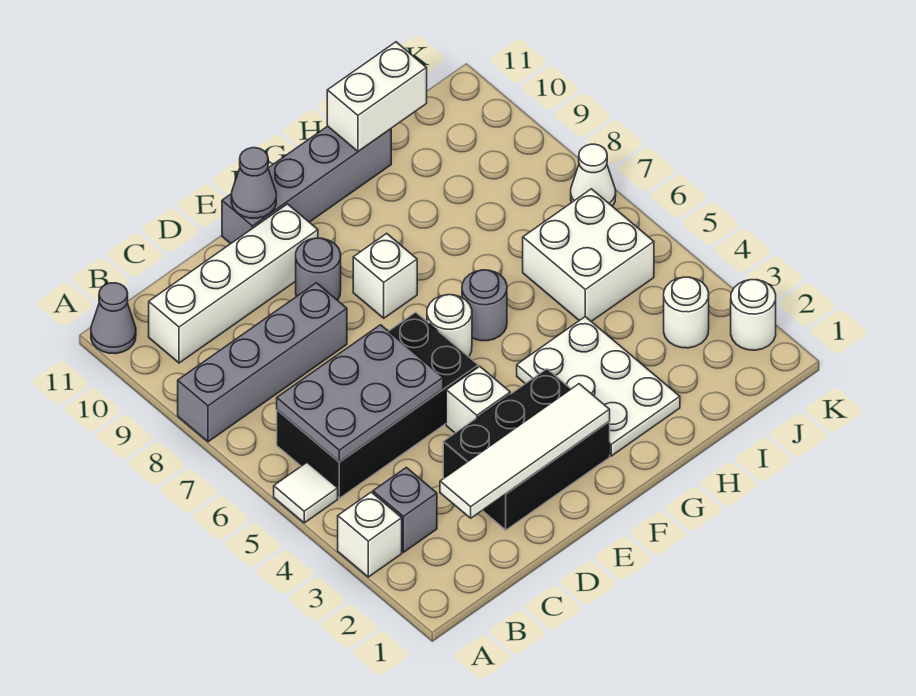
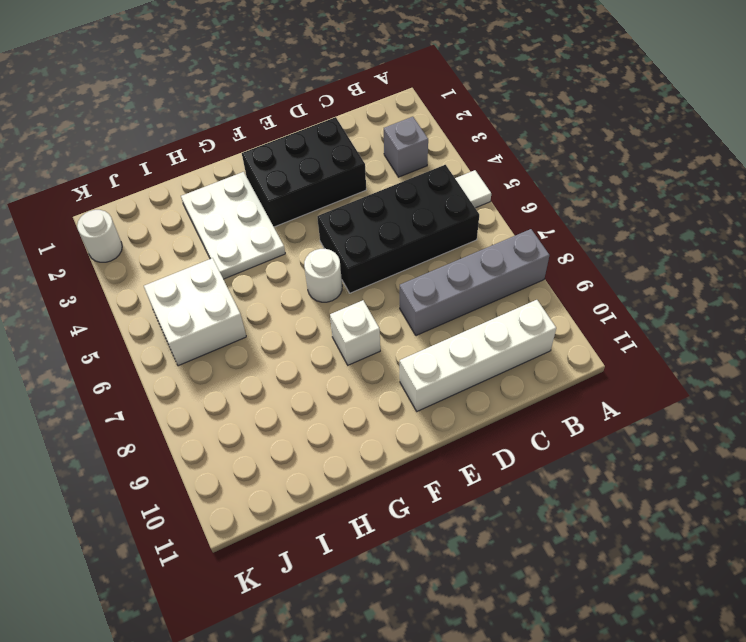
none -> white brick A3 level 1
none -> grey cone A11 level 1
none -> white brick E4 level 1

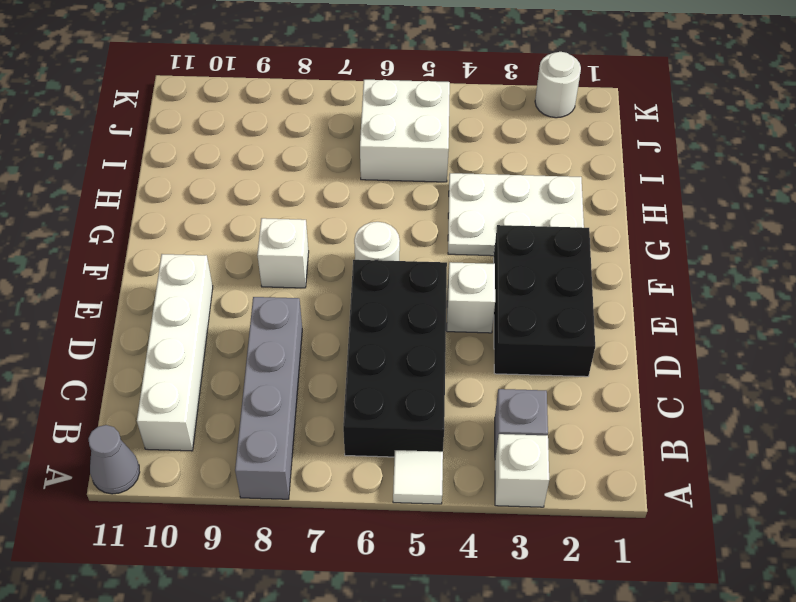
none -> grey round brick E9 level 1
none -> grey brick E11:H11 level 1
none -> grey round brick G6 level 1

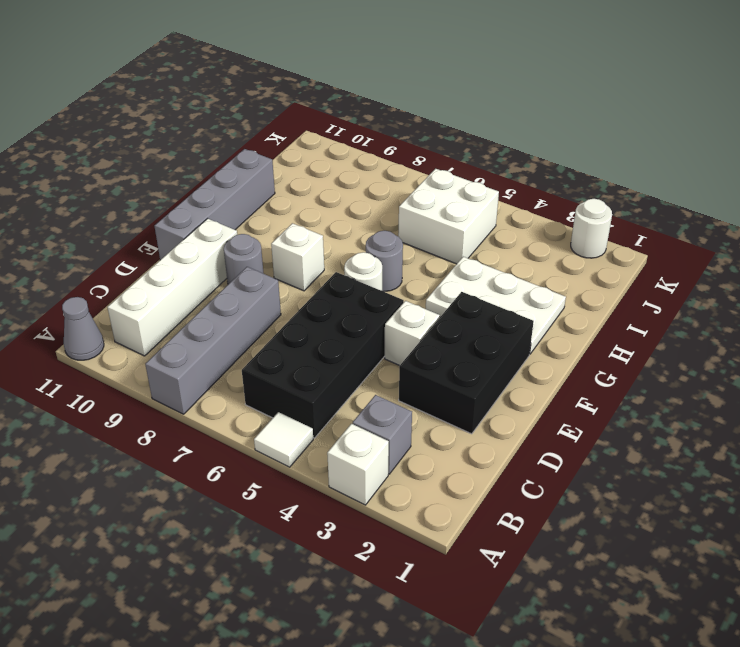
none -> white round brick J3 level 1
none -> white cone K7 level 1
none -> grey plate B5:D6 level 2

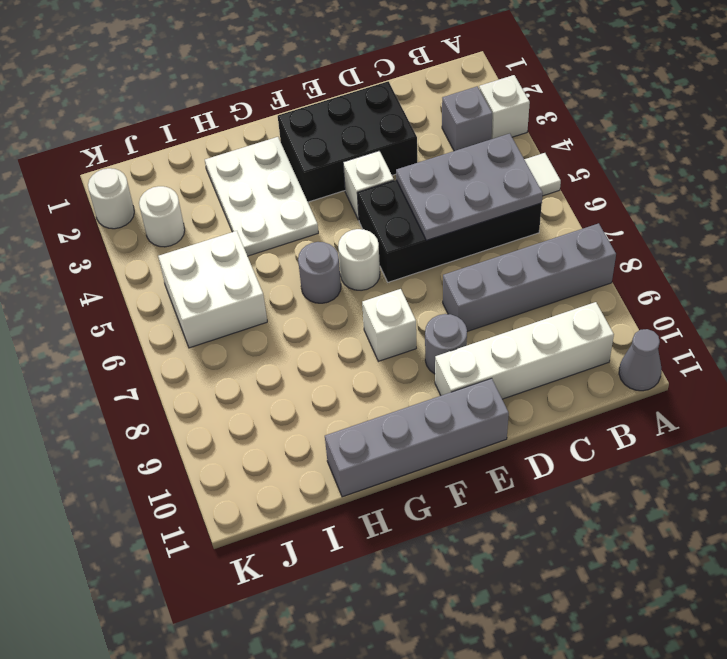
none -> white cone K7 level 1
none -> white tile C2:F2 level 2
none -> grey cone E11 level 2

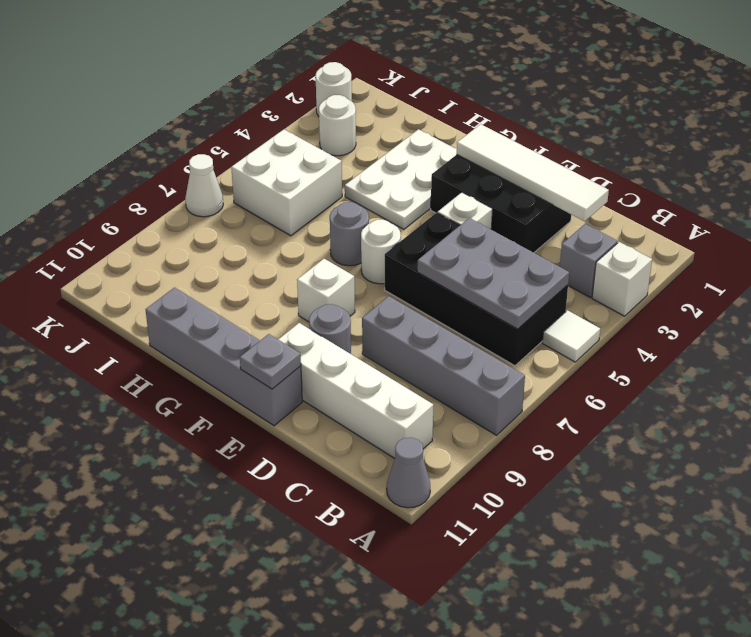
grey plate E11 level 2 -> grey cone E11 level 2
none -> white brick H11:I11 level 2

